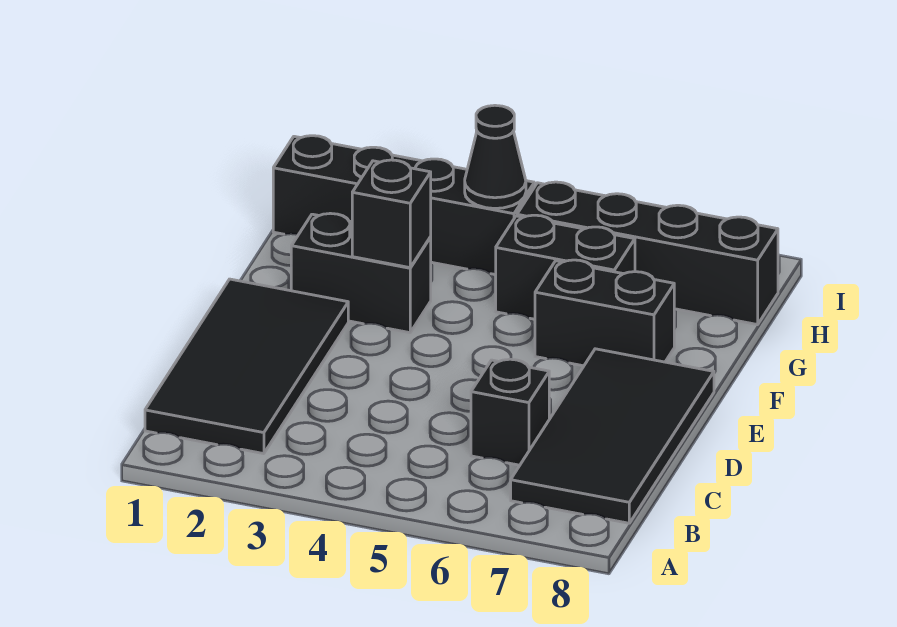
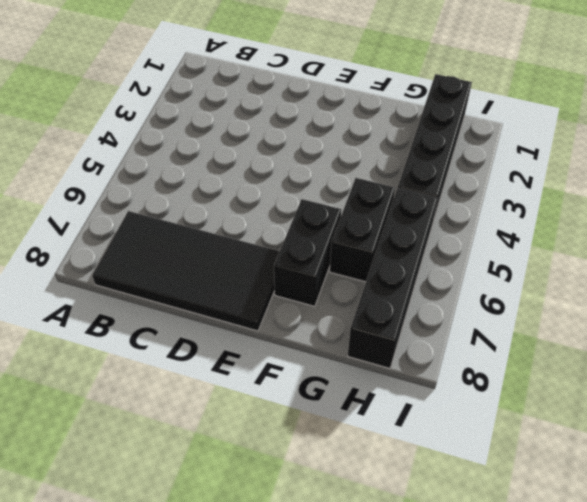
none -> black tile B1:E2 level 1
none -> black brick C6 level 1

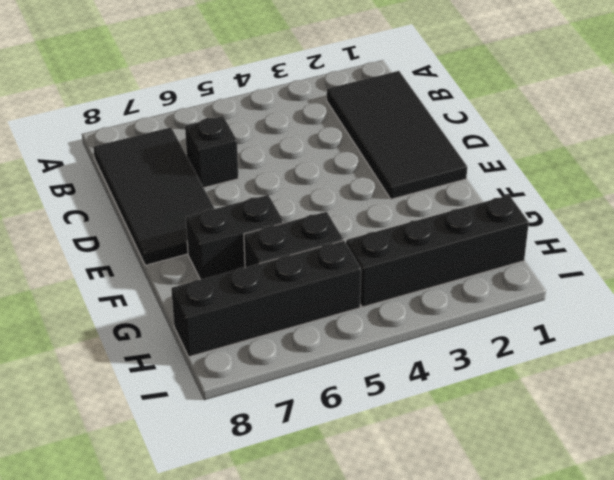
none -> black brick F2:F3 level 1
none -> black brick F3 level 2

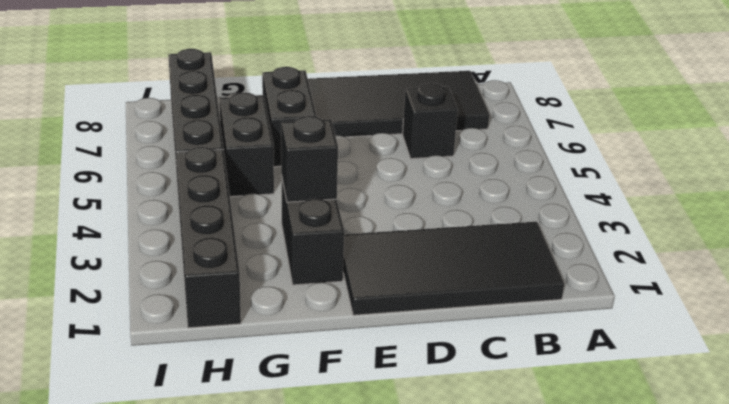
none -> black cone H4 level 2

